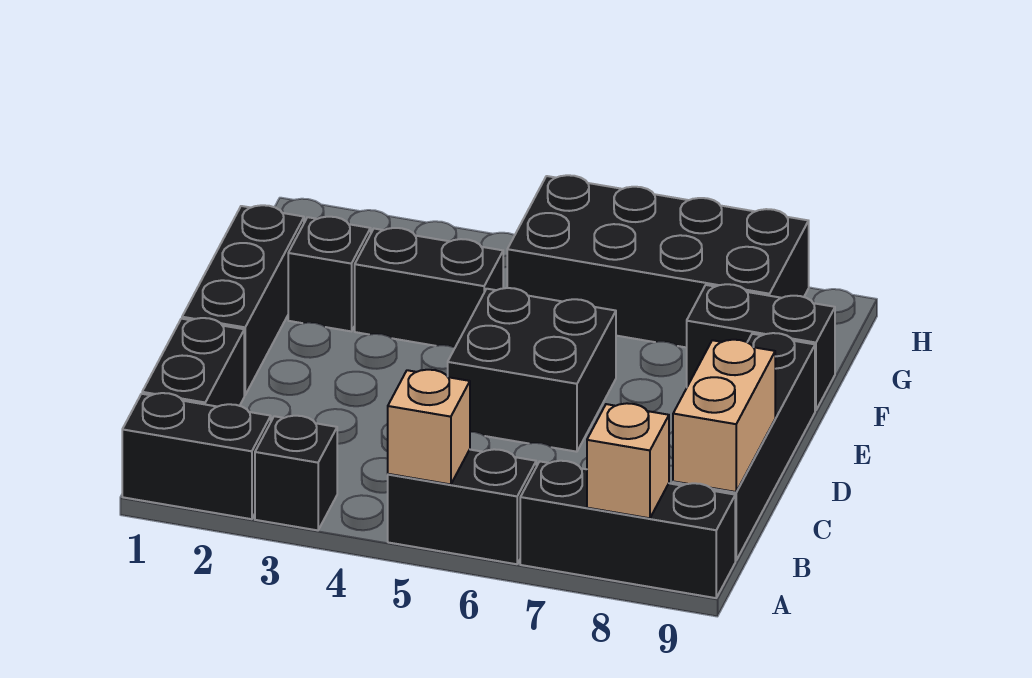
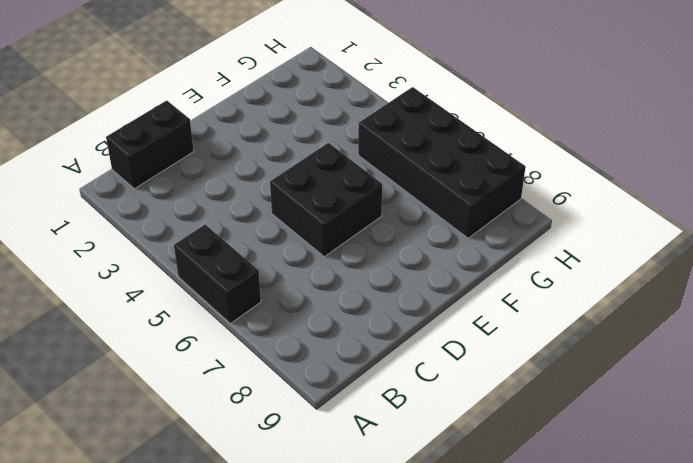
none -> black brick A1:A2 level 1
none -> black brick A3 level 1
none -> black brick A7:A9 level 1

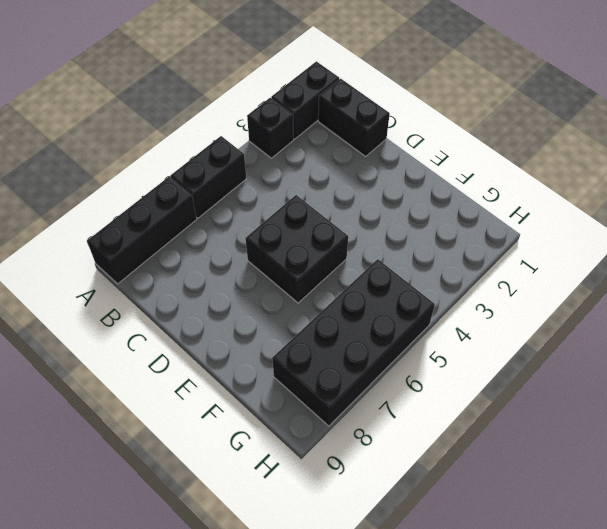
none -> black brick B9:E9 level 1
none -> black brick D1:F1 level 1
none -> black brick F2 level 1

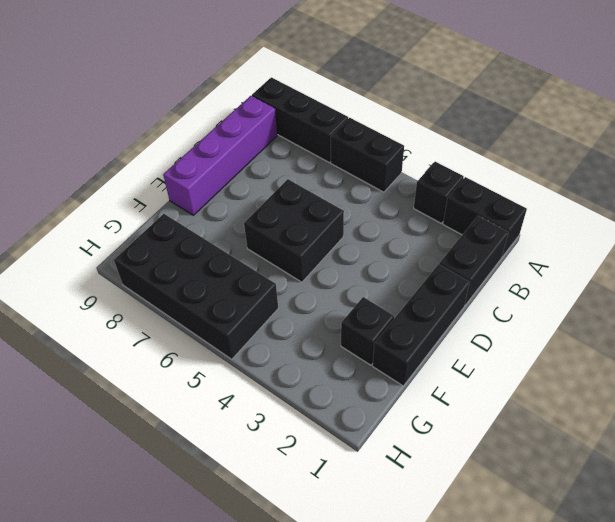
purple brick B9:E9 level 1 -> black brick B9:E9 level 1
none -> black brick F3:F4 level 1
none -> black brick F8:F9 level 1
none -> tan brick A5 level 2

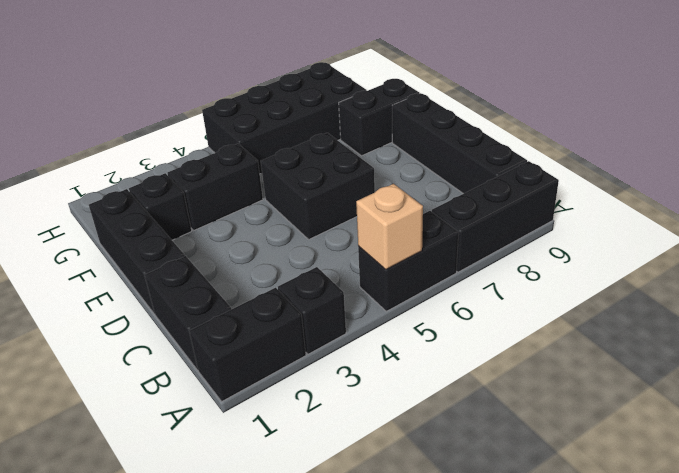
none -> tan brick A8 level 2
none -> tan brick B9:C9 level 2

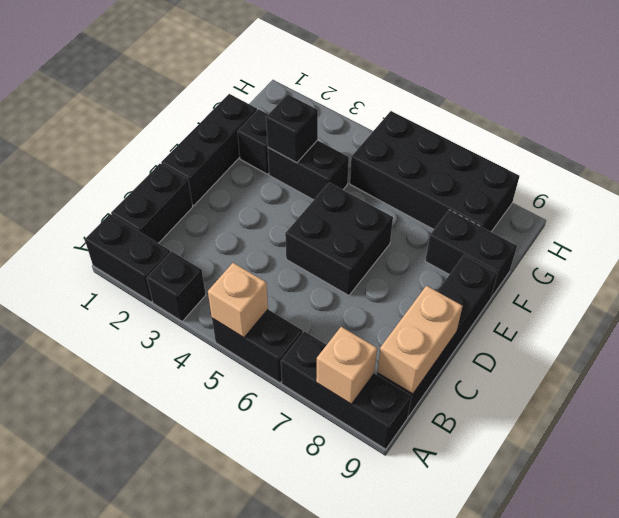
black brick F3 level 2 -> none

